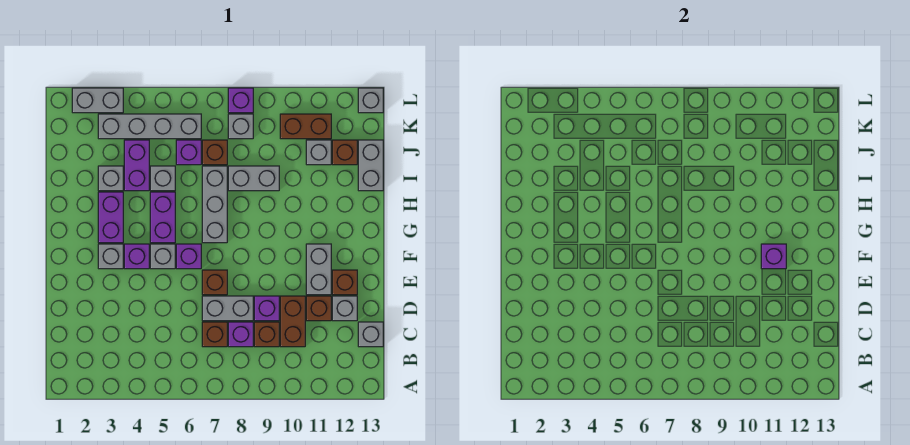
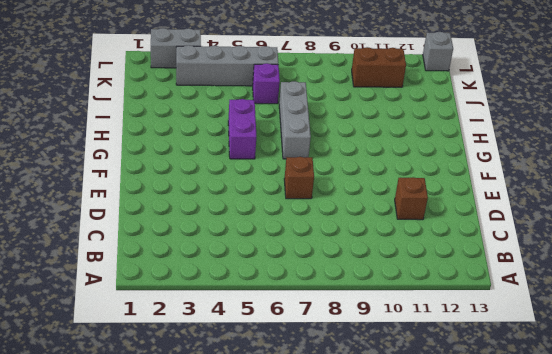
none -> brown brick C7 level 1
none -> purple brick C8 level 1
none -> brown brick C9 level 1
none -> brown brick C10:D10 level 1

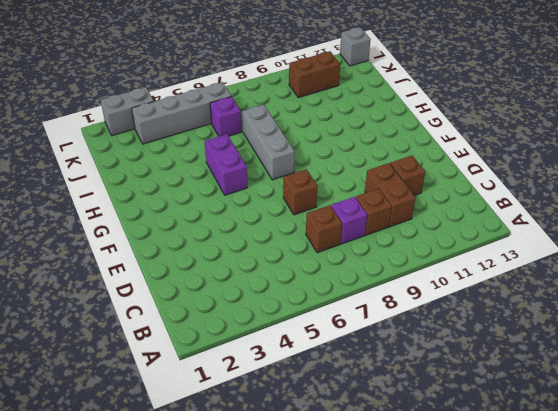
none -> grey brick C13 level 1
none -> grey brick D7:D8 level 1
none -> purple brick D9 level 1
none -> grey brick D12 level 1

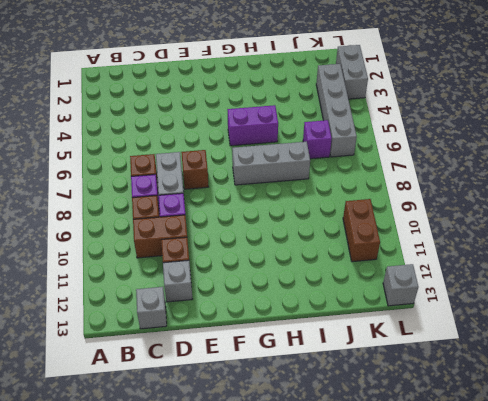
none -> grey brick E11:F11 level 1
none -> brown brick E12 level 1
none -> grey brick F3 level 1
none -> purple brick F4 level 1

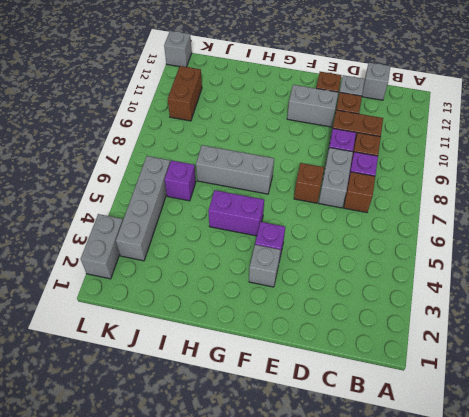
none -> grey brick F5 level 1
none -> purple brick F6 level 1
none -> purple brick G3:H3 level 1
none -> grey brick I3 level 1

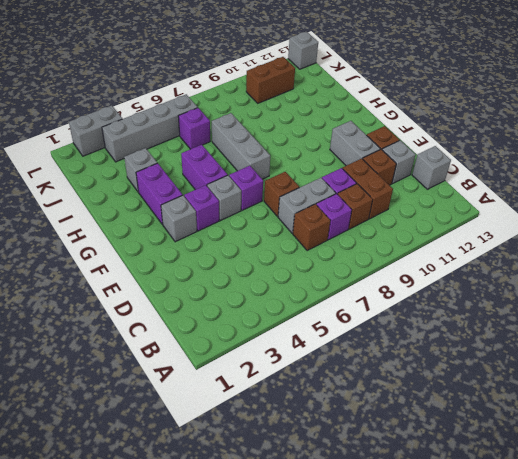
none -> purple brick I4:J4 level 1
none -> grey brick I5 level 1
none -> grey brick I8:I9 level 1
none -> grey brick I13:J13 level 1

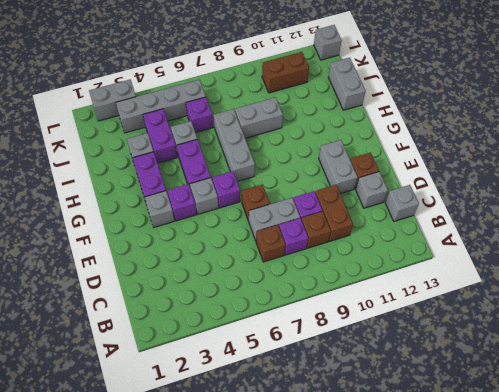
none -> brown brick D11 level 1
none -> brown brick J7 level 1
none -> grey brick J11 level 1
none -> brown brick J12 level 1

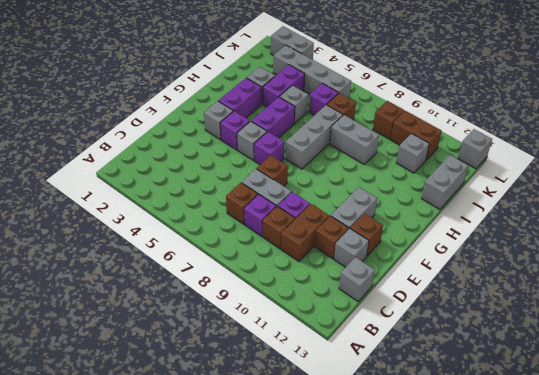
brown brick K9 level 1 -> brown brick J12 level 1
none -> grey brick K8 level 1
none -> purple brick L8 level 1
none -> purple brick F11 level 2

